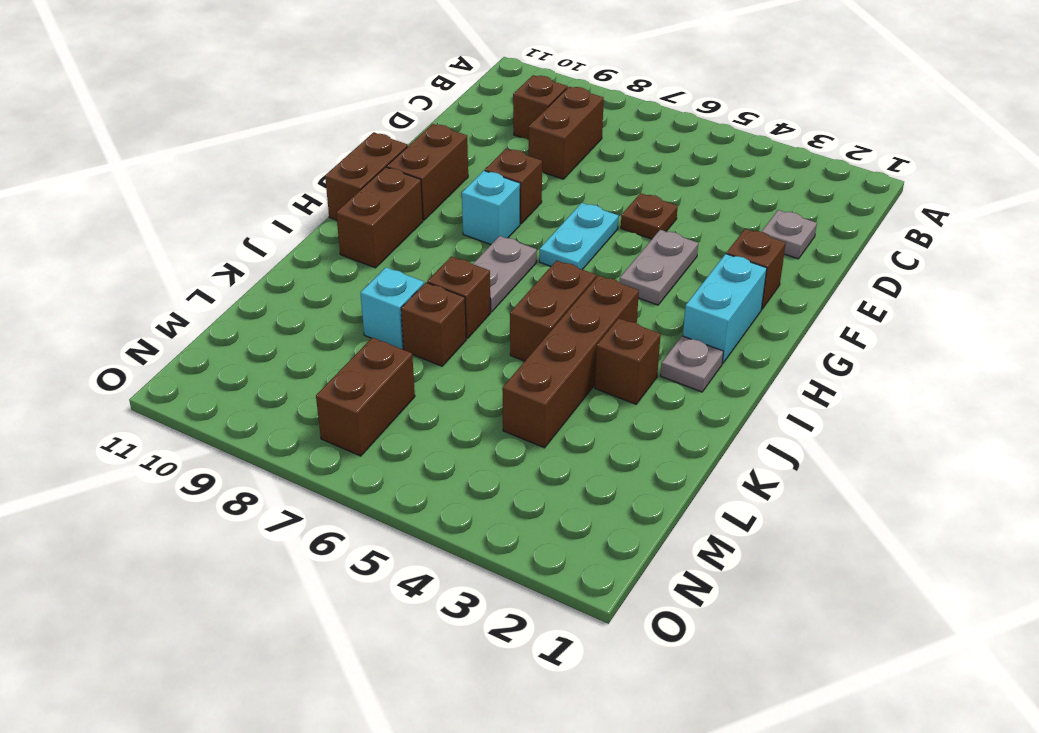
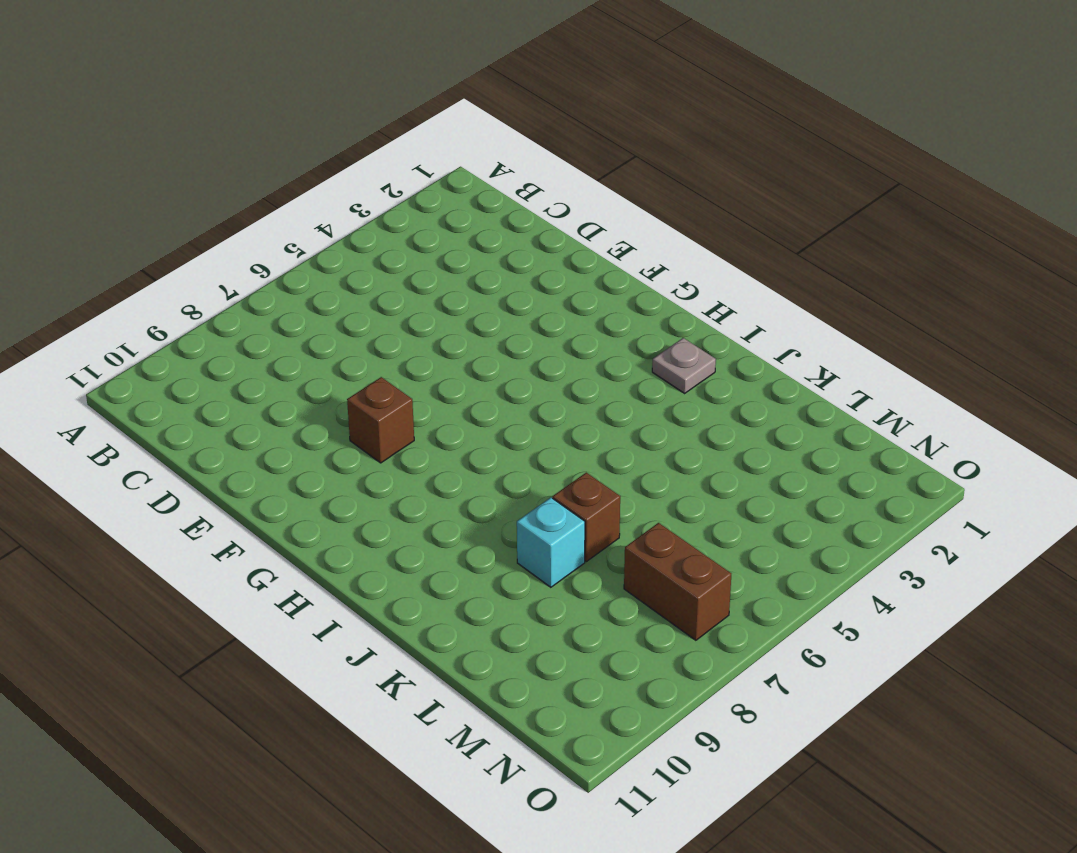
none -> brown brick C8:D8 level 1
none -> brown brick C9 level 1
none -> grey plate D2 level 1

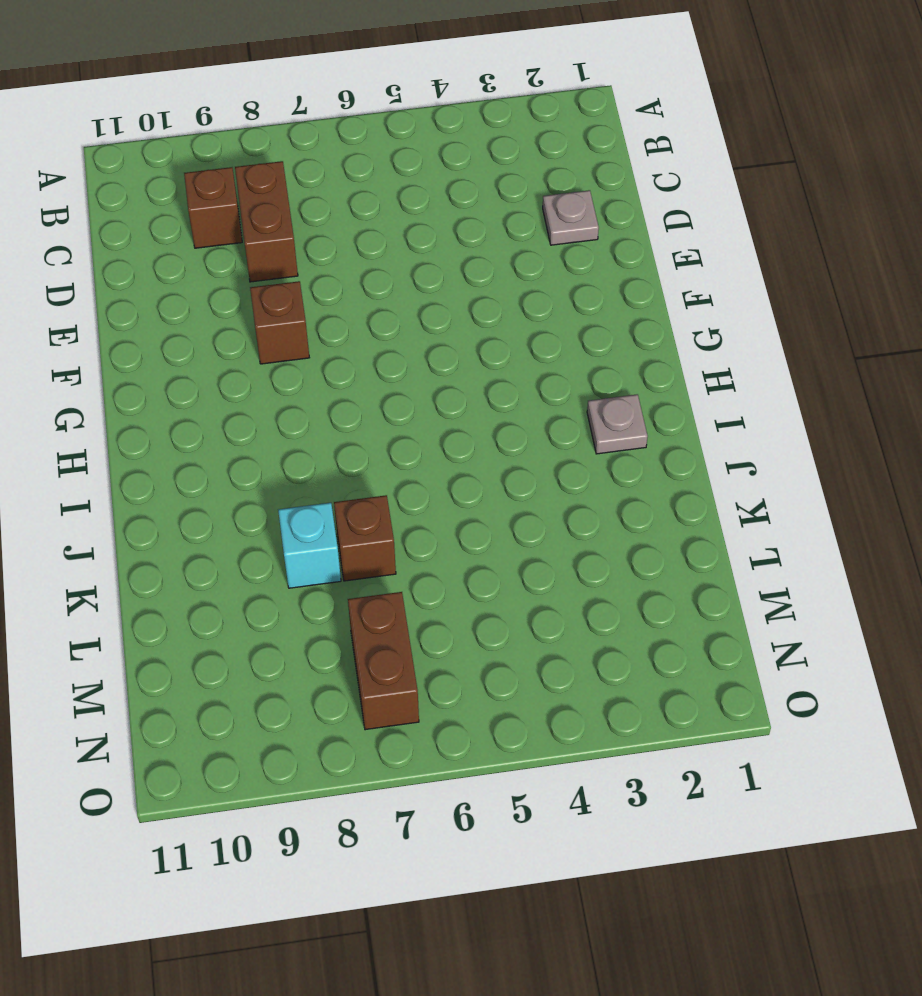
none -> brown plate E5 level 1
none -> brown brick F2 level 1
none -> grey plate F4:G4 level 1

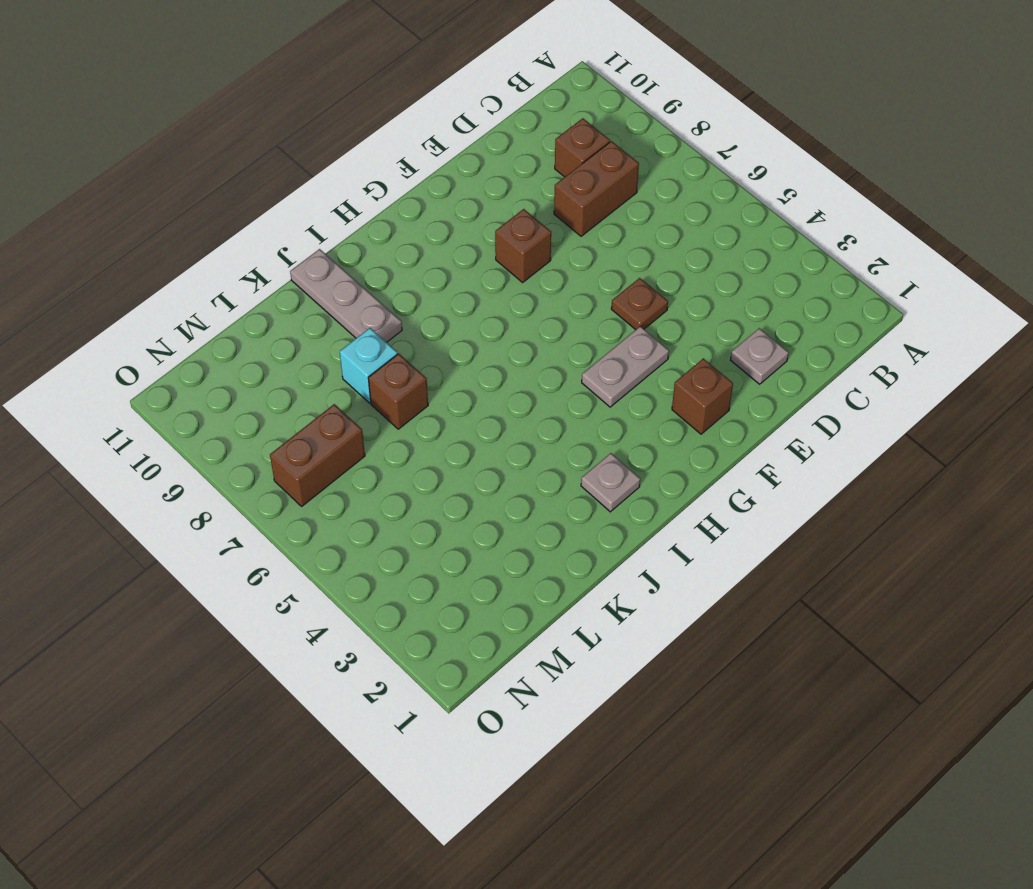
grey plate J9:J11 level 1 -> none
none -> cyan plate F6:G6 level 1
none -> brown brick F10:G10 level 1
none -> cyan brick G2:H2 level 1

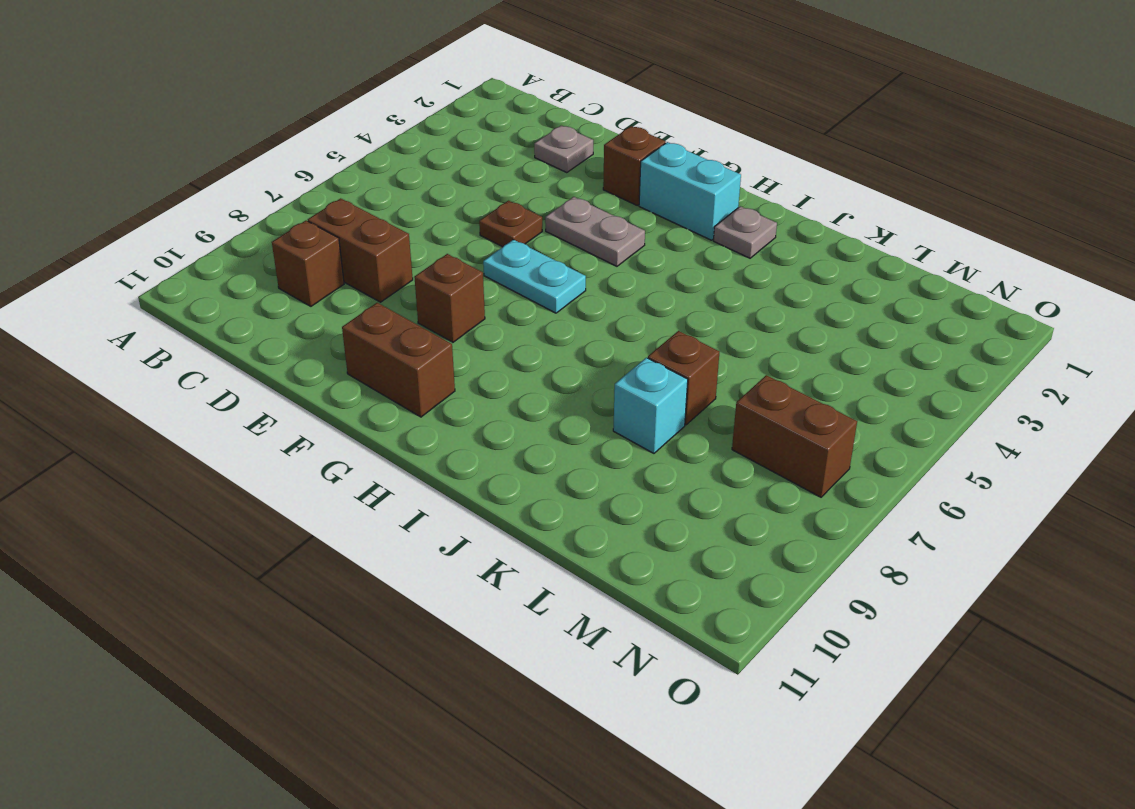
none -> cyan brick G8 level 1
none -> brown brick G11:H11 level 1
none -> grey plate H7:I7 level 1

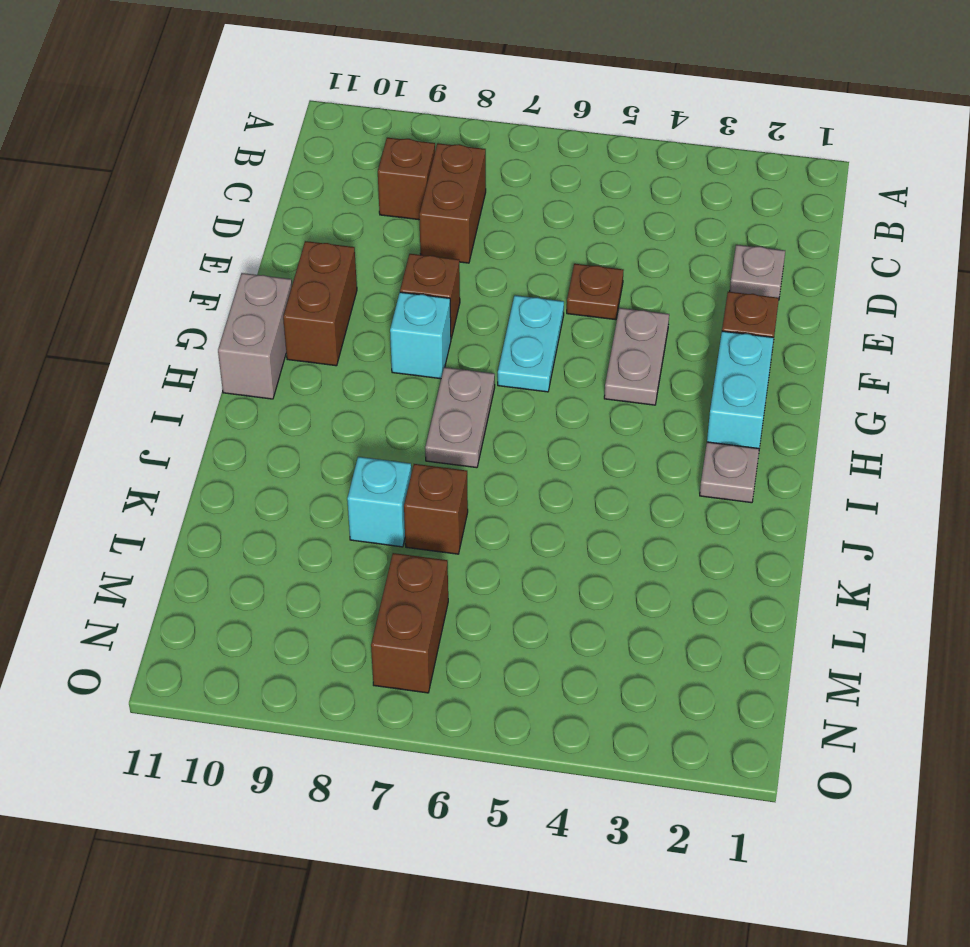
grey brick G11:H11 level 1 -> brown brick G11:H11 level 1
none -> brown brick H10:I10 level 1
none -> brown brick I4:L4 level 1
none -> brown brick I5:J5 level 1

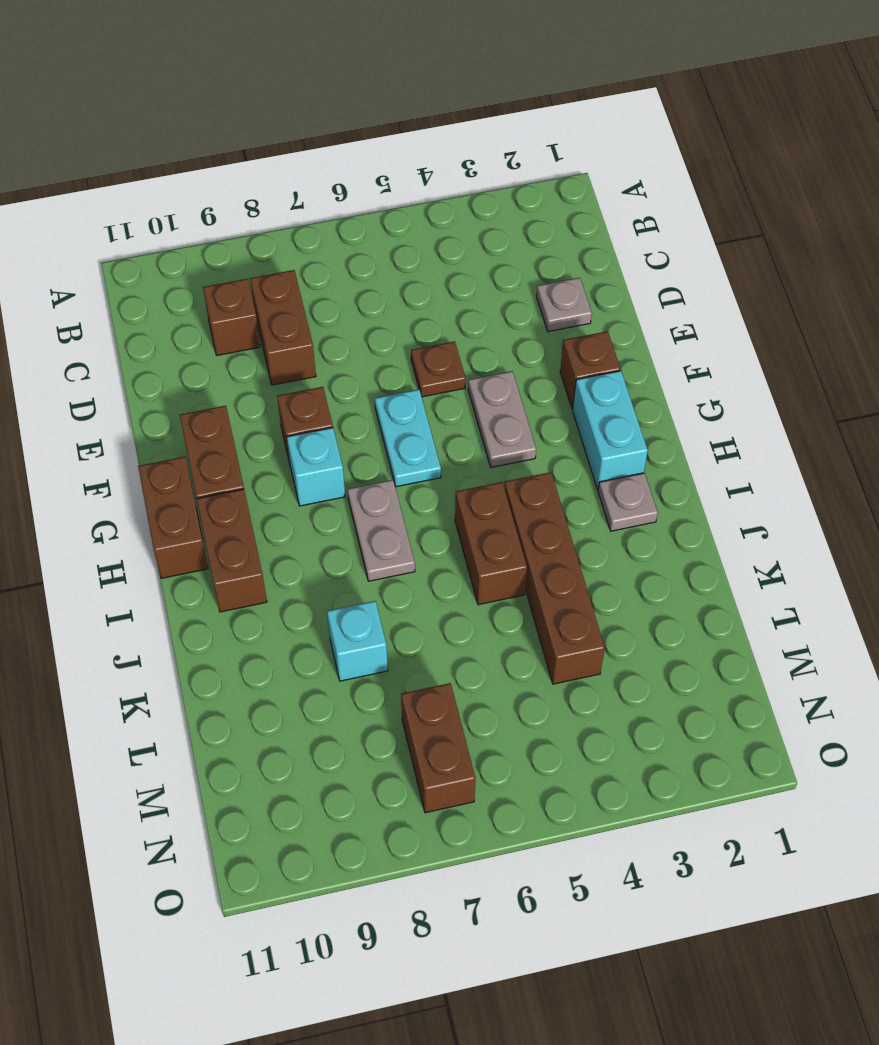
none -> brown brick J3 level 1
none -> brown brick J7 level 1
none -> brown brick K7 level 1

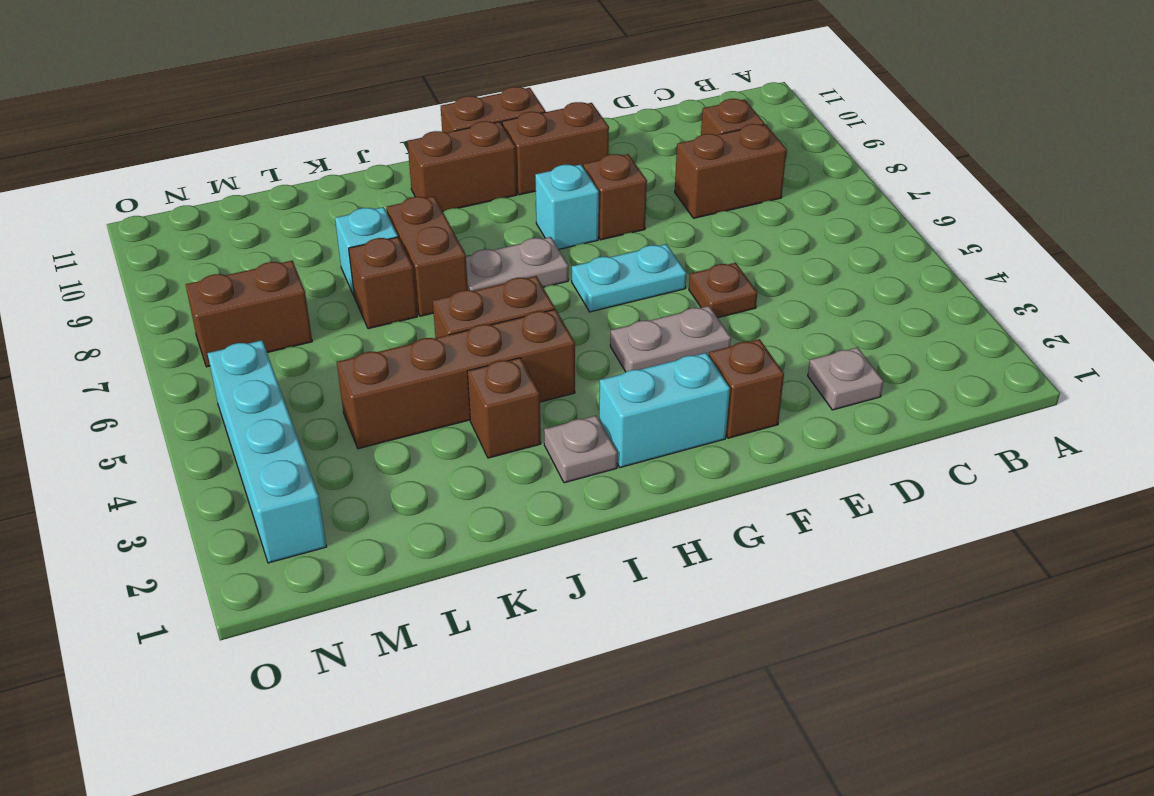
brown brick J7:J8 level 1 -> brown brick J7 level 1
cyan brick N2:N5 level 1 -> none

